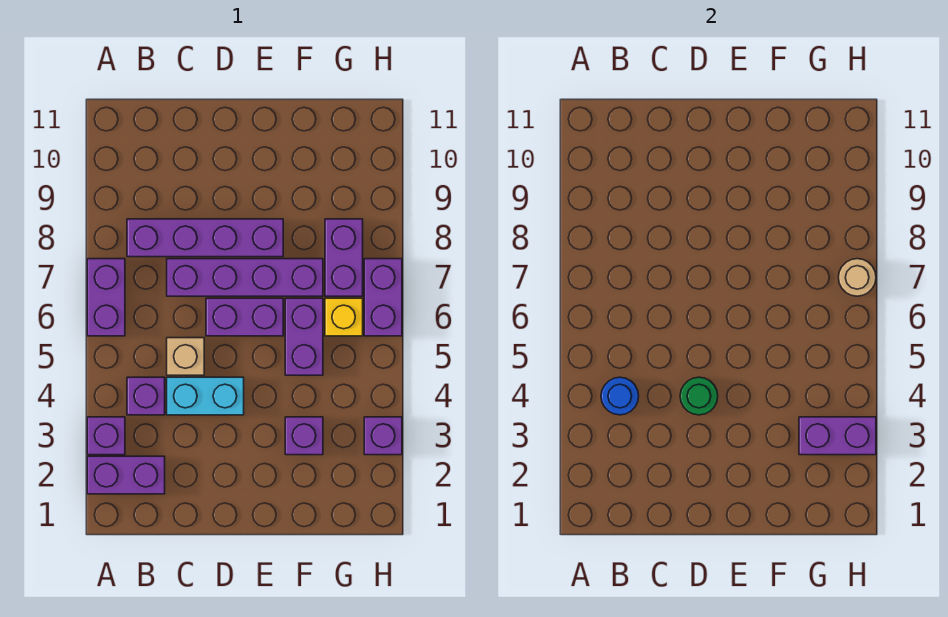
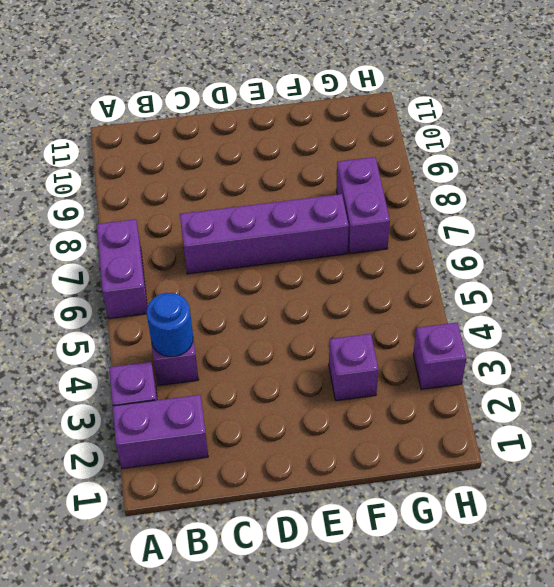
none -> purple brick B8:E8 level 1
none -> cyan brick C4:D4 level 1
none -> tan brick C5 level 1

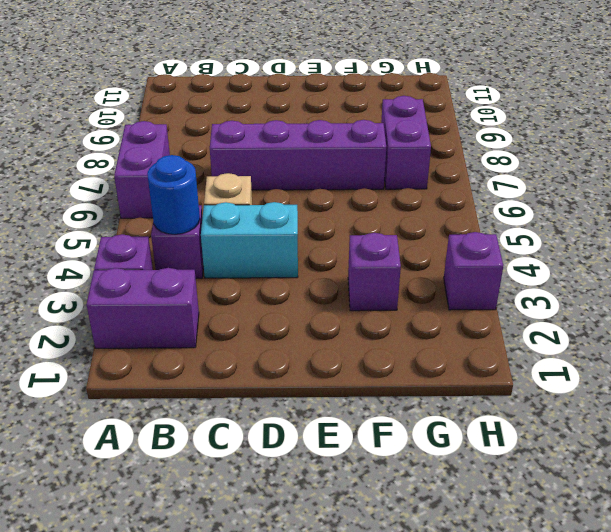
none -> purple brick B8:E8 level 1
none -> purple brick D6:E6 level 1
none -> purple brick F5:F6 level 1

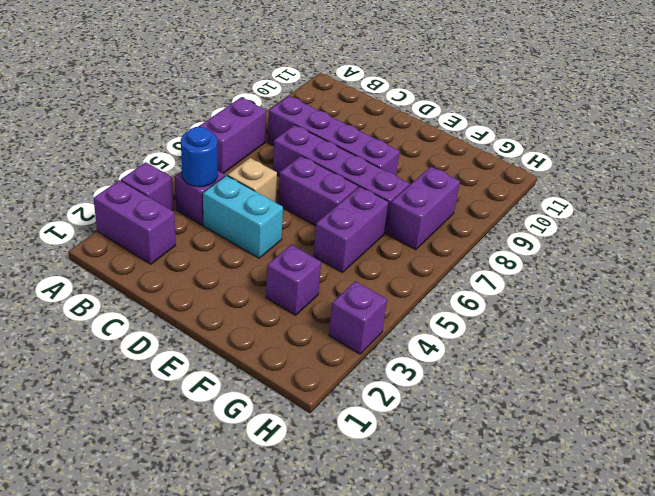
none -> yellow brick G6 level 1
none -> purple brick H6:H7 level 1
none -> green round brick D4 level 2

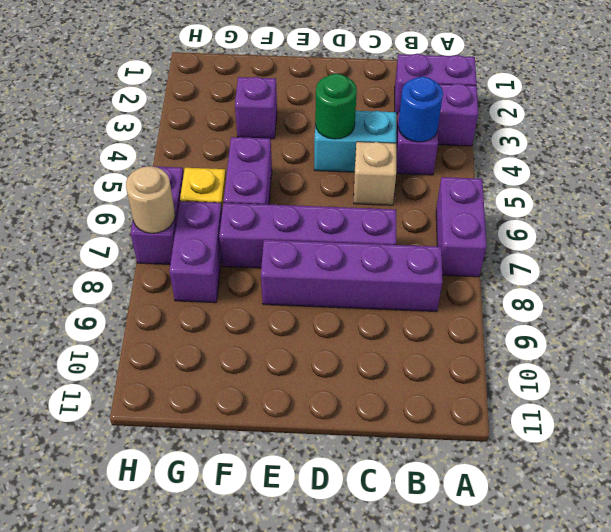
none -> purple brick D6:E6 level 1
none -> purple brick H3 level 1
none -> purple brick G3:H3 level 2

